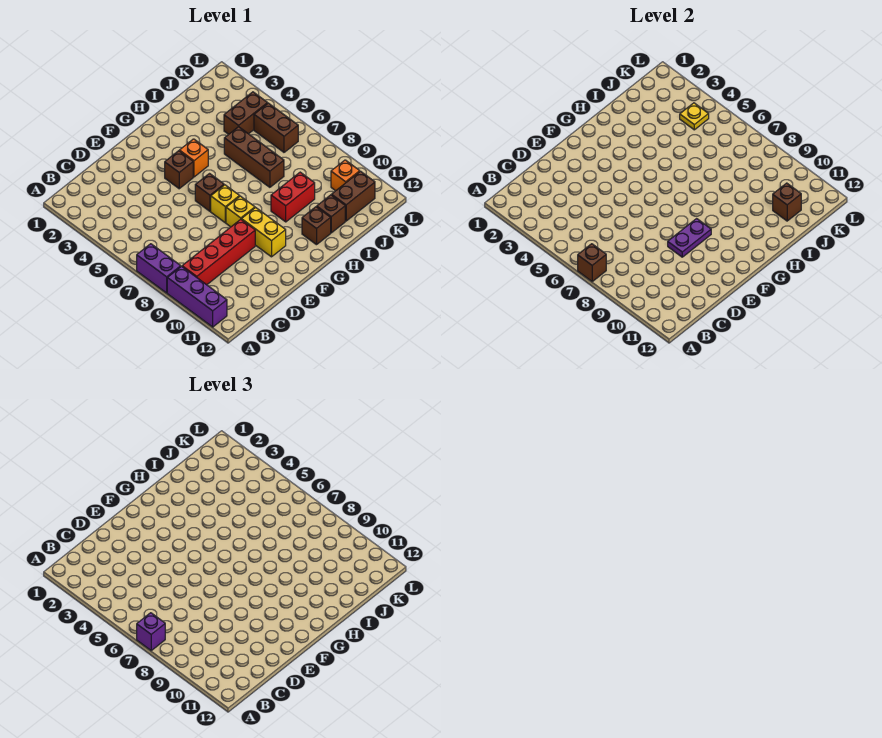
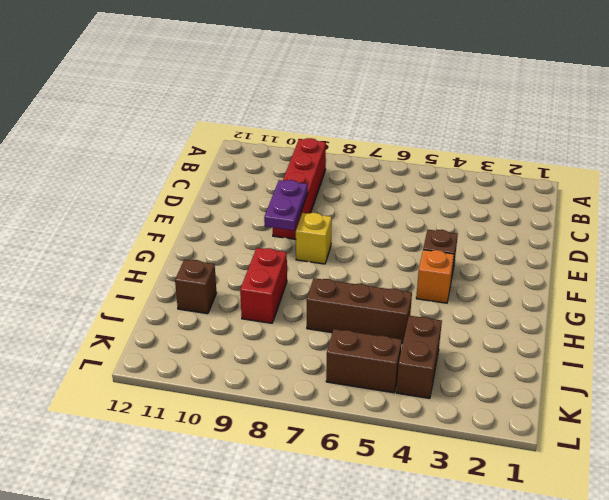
none -> purple brick A7:A8 level 1
none -> purple brick A9:A11 level 1
none -> brown brick F6 level 1

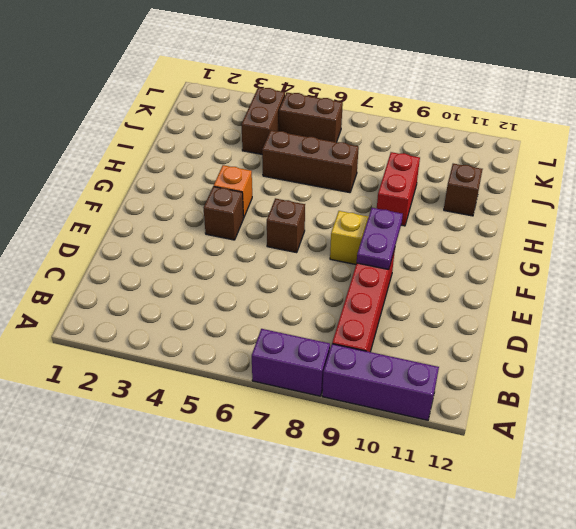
none -> yellow brick F7 level 1
none -> yellow brick F9:F10 level 1
none -> brown brick H11 level 1

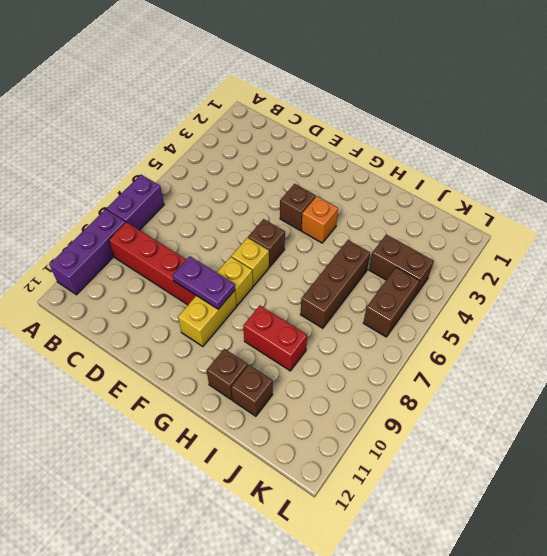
none -> brown brick J11:K11 level 1
none -> orange brick K10 level 1
none -> brown brick A7 level 2

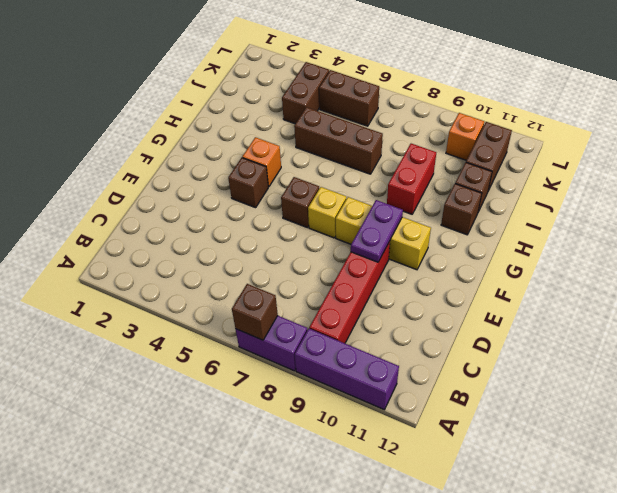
none -> brown brick J11 level 2
none -> yellow plate K4 level 2
none -> purple brick A7 level 3

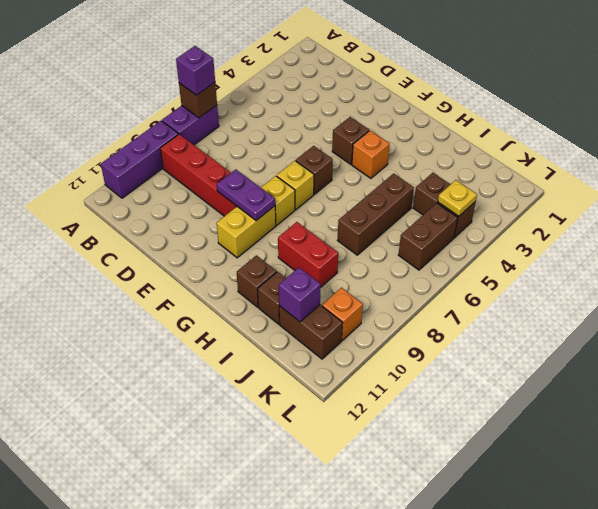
purple brick J11 level 2 -> brown brick J11 level 2

